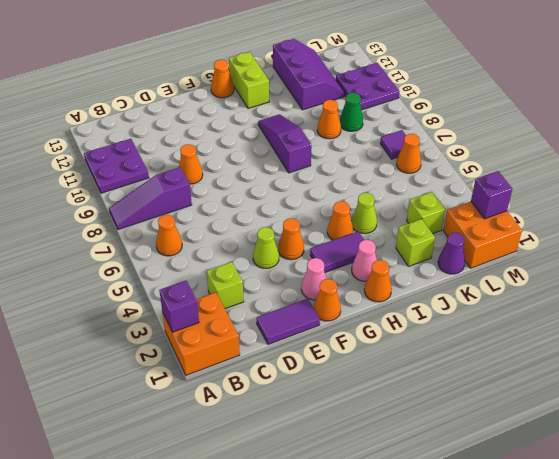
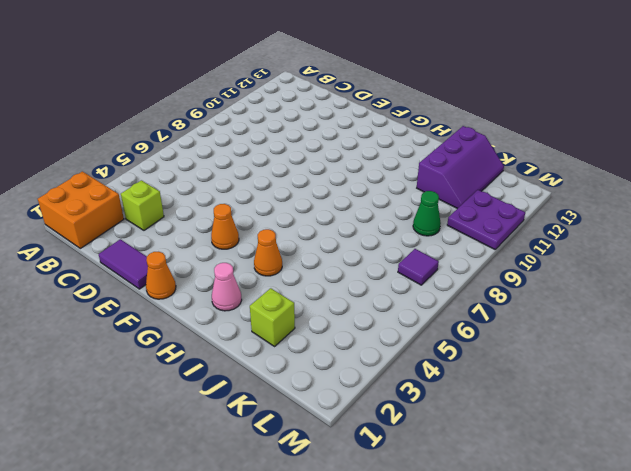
none -> purple slope A8:C8 level 1 top C
none -> purple plate A10:B11 level 1
none -> orange cone B6 level 1
none -> orange cone D9 level 1

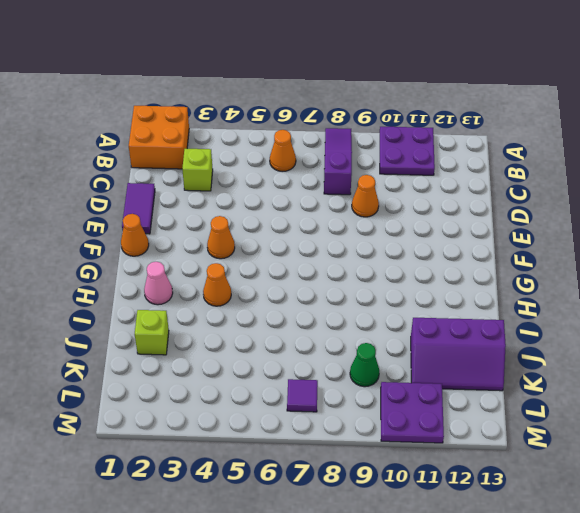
none -> lime cone E4 level 1
none -> pink cone F2 level 1
none -> purple tile G3:H3 level 1
none -> orange cone G13 level 1

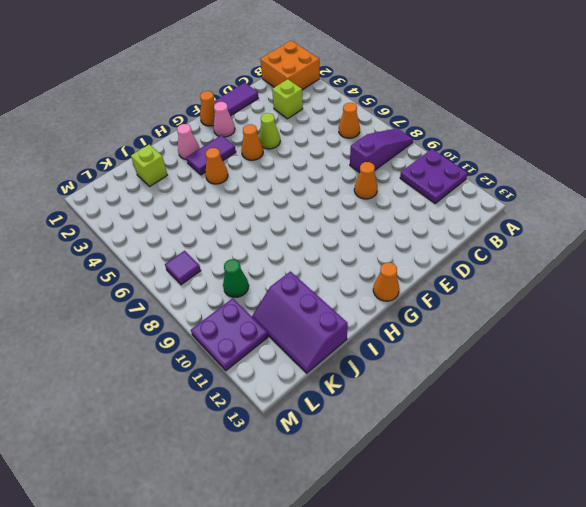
none -> orange cone H1 level 1
none -> purple slope H8:H10 level 1 top 8
none -> lime brick H12:H13 level 1
none -> lime cone I4 level 1

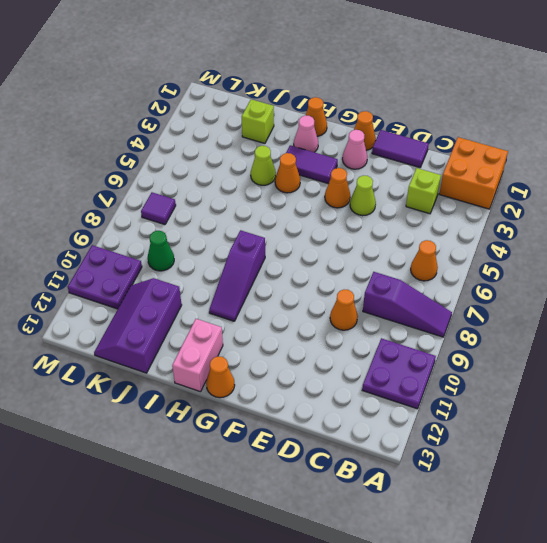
pink brick H12:H13 level 1 -> lime brick H12:H13 level 1
none -> orange cone J9 level 1
none -> purple cone K1 level 1
none -> lime brick K3 level 1
none -> orange brick L1:M2 level 1

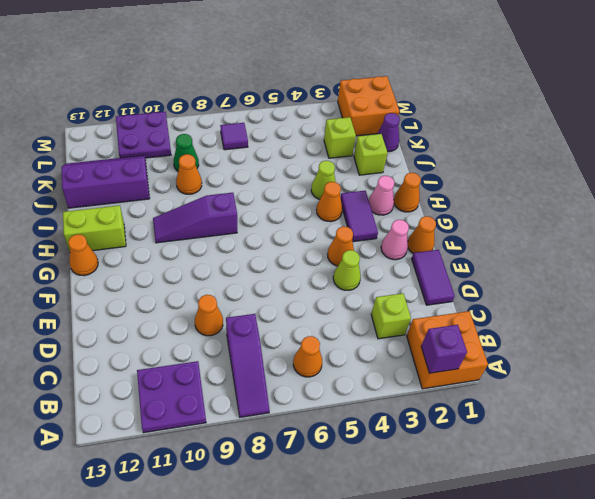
none -> orange cone L6 level 1
none -> purple brick M2 level 2

